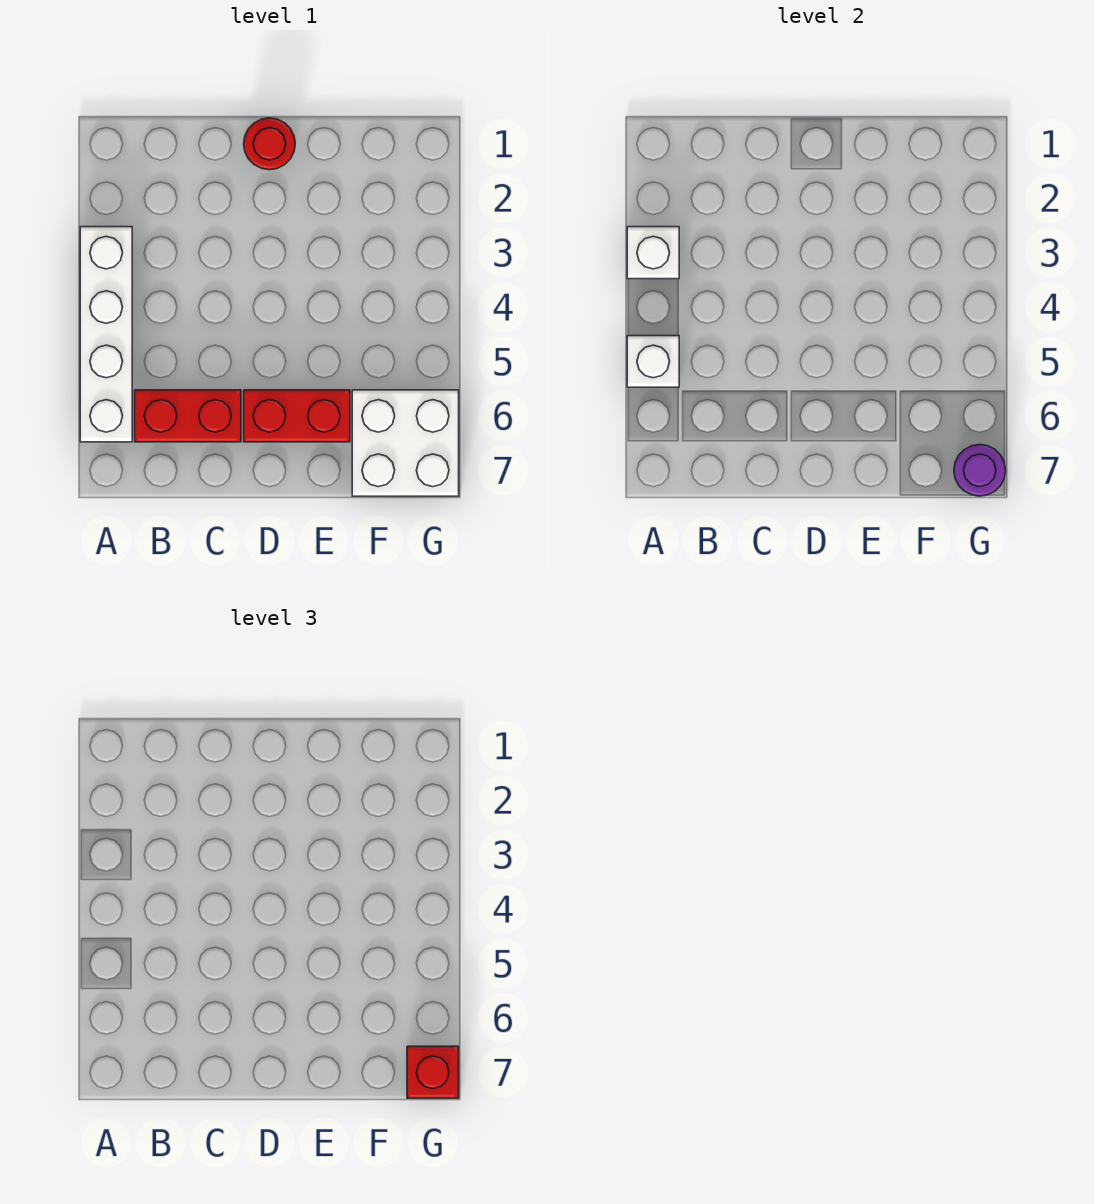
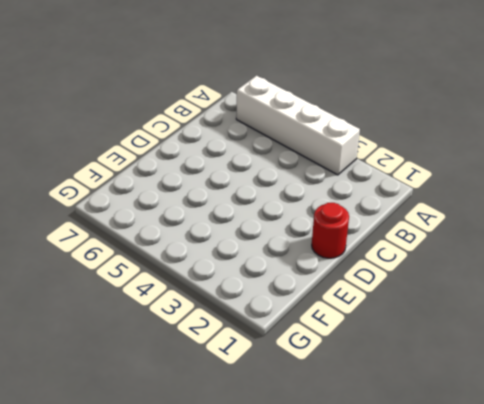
none -> red brick B6:C6 level 1
none -> red brick D6:E6 level 1

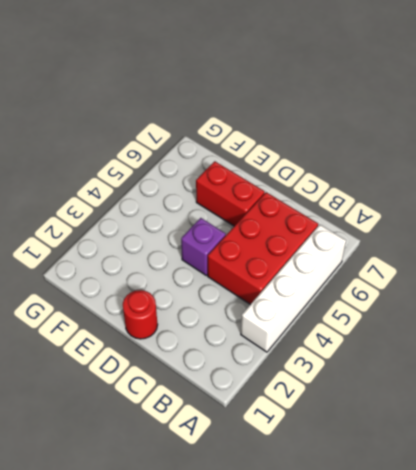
red brick B4:C6 level 1 -> red brick B6:C6 level 1
purple brick D4 level 1 -> none
none -> white brick F6:G7 level 1
none -> white brick A3 level 2

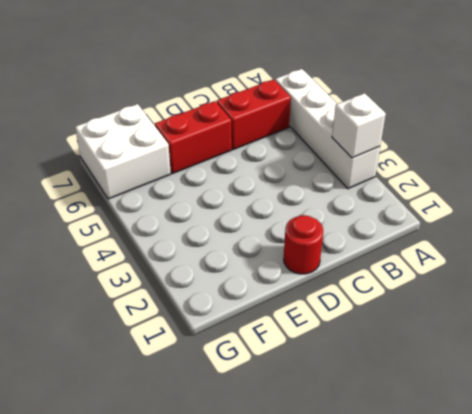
none -> white brick A5 level 2
none -> purple round brick G7 level 2

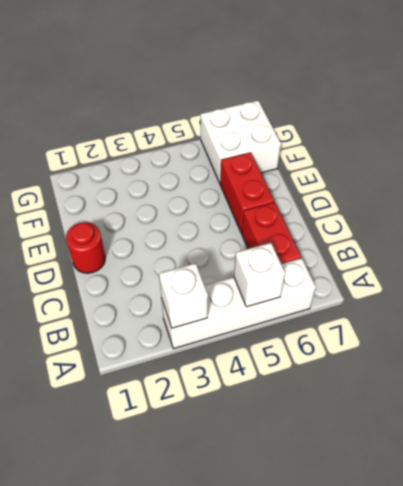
none -> purple round brick G7 level 2
none -> red brick G7 level 3

